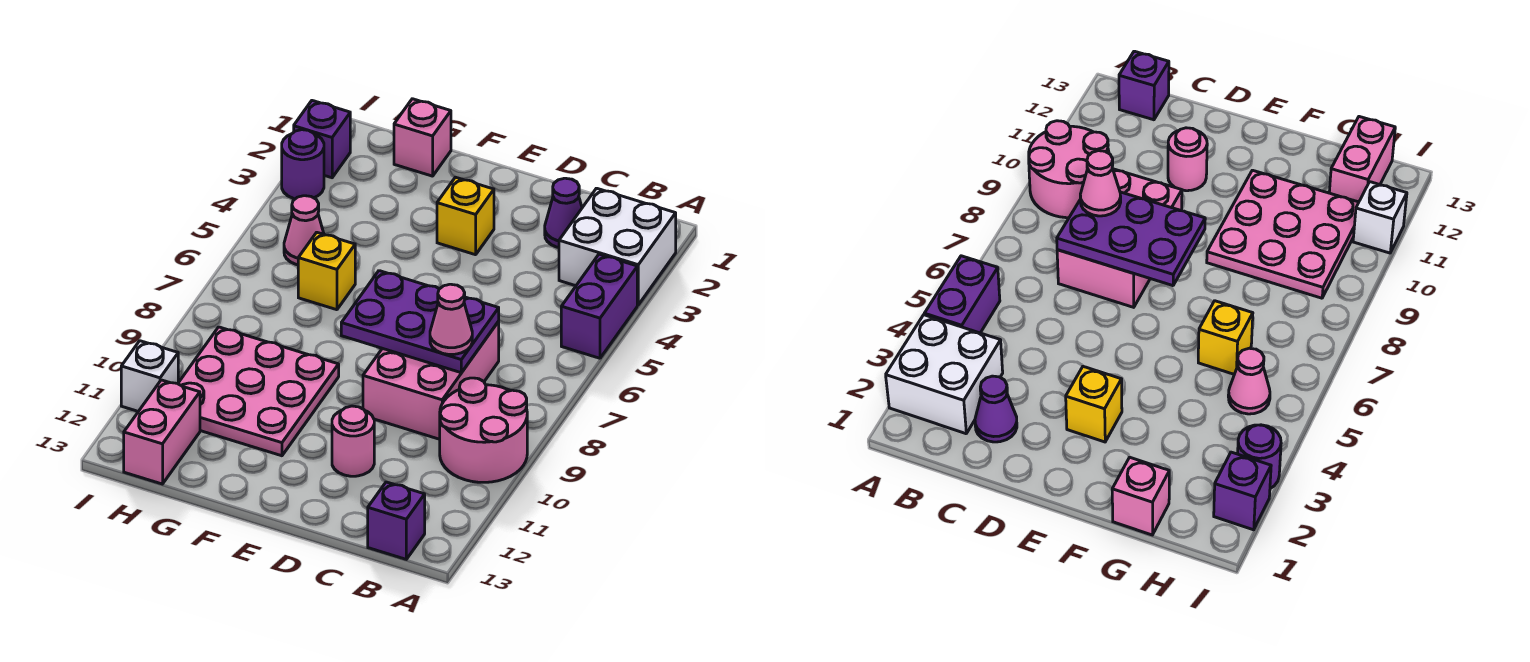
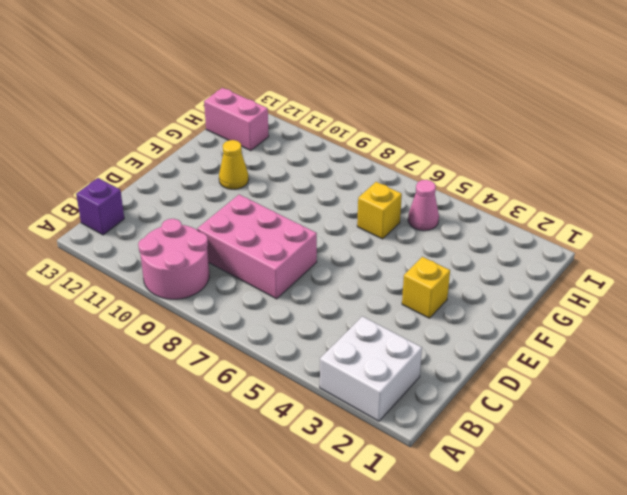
yellow cone F11 level 1 -> pink plate F9:H11 level 1
none -> purple brick A4:A5 level 1
none -> purple cone C2 level 1
none -> pink round brick D11 level 1

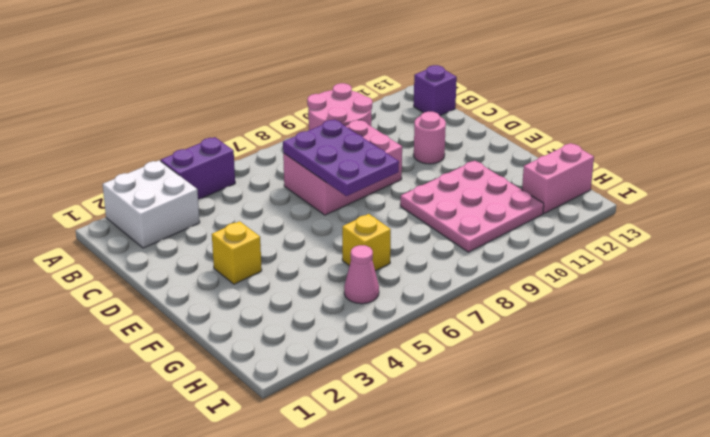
none -> purple cone C2 level 1
none -> pink brick G1 level 1
none -> purple brick I2 level 1

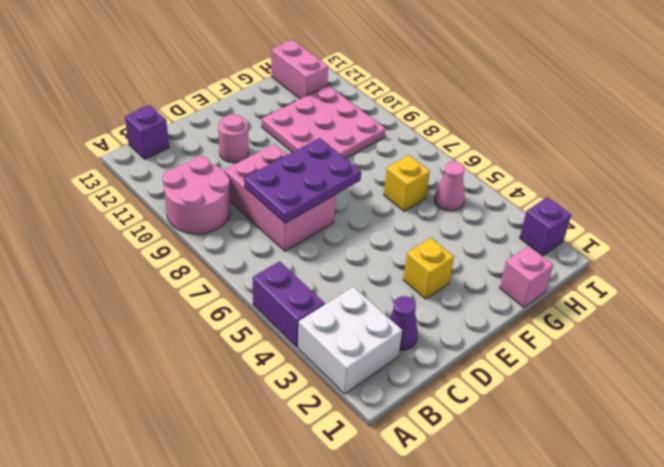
none -> purple round brick I3 level 1
none -> white brick I11 level 1
none -> pink cone C8 level 3

